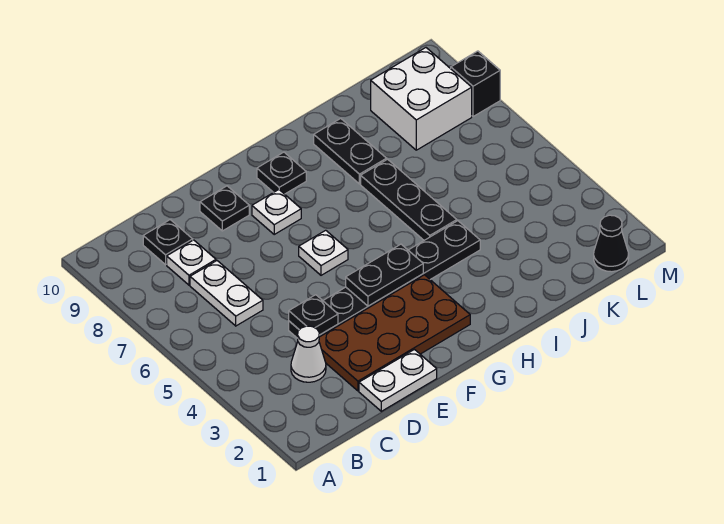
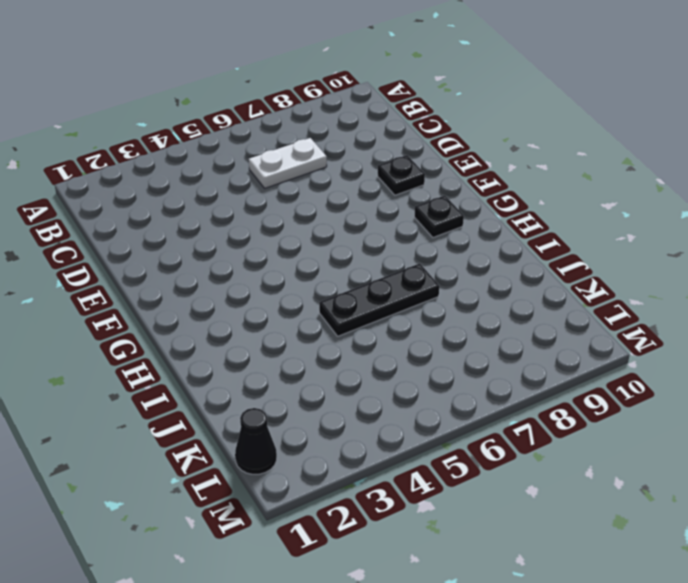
none -> white cone C3 level 1
none -> white plate C8 level 1
none -> black plate C9 level 1

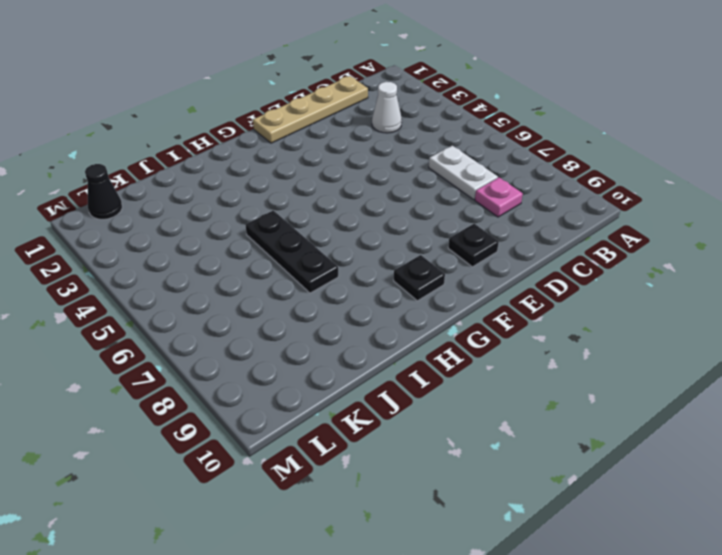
tan plate C1:F1 level 1 -> white plate D1:E1 level 1
pink plate C8 level 1 -> white plate C8 level 1
none -> black plate C9 level 1
none -> brown plate D2:G3 level 1
none -> black plate D4:I4 level 1

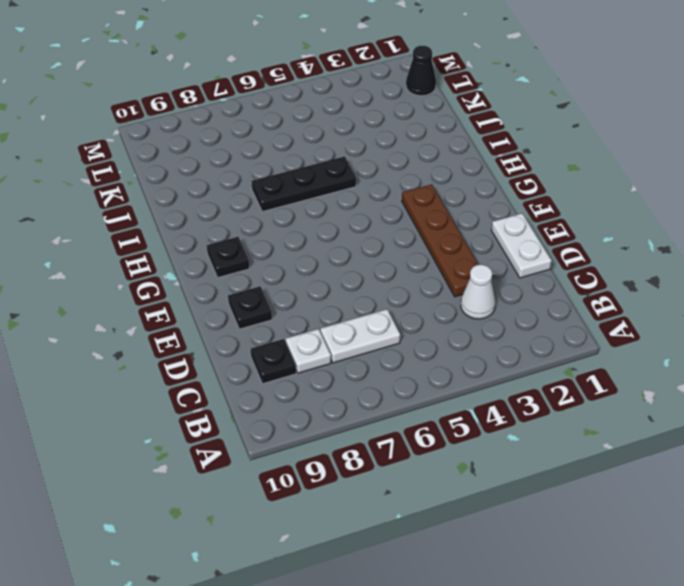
brown plate D3:G3 level 1 -> brown plate D2:G3 level 1
none -> black plate D4:I4 level 1
none -> white plate F6 level 1
none -> white plate F8 level 1

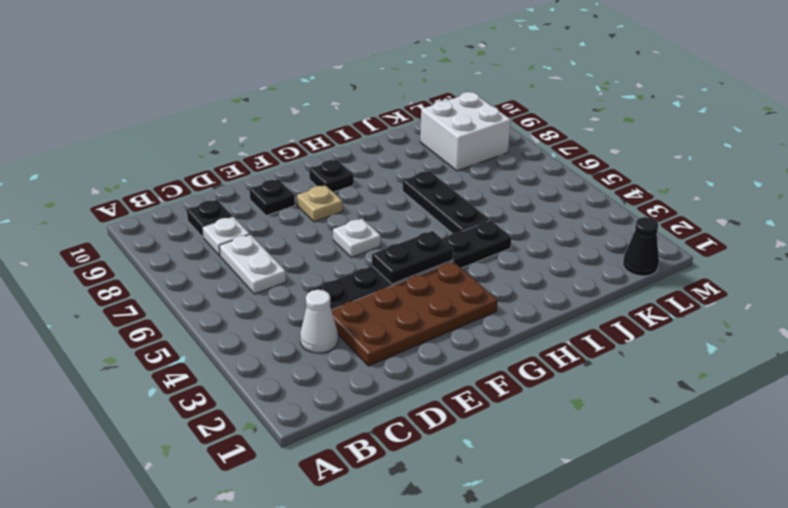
tan plate F8 level 1 -> white plate F8 level 1
none -> white plate D1:E1 level 1
none -> black plate I8:I9 level 1
none -> black brick M8 level 1

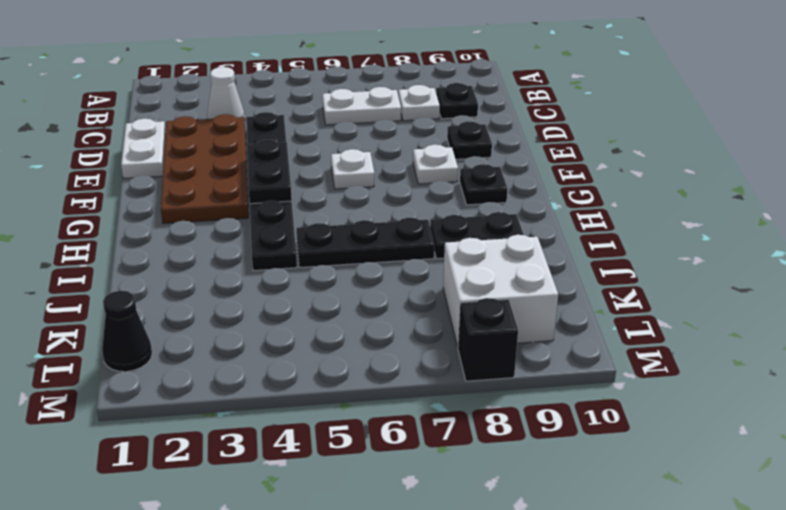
none -> black plate D4 level 2

